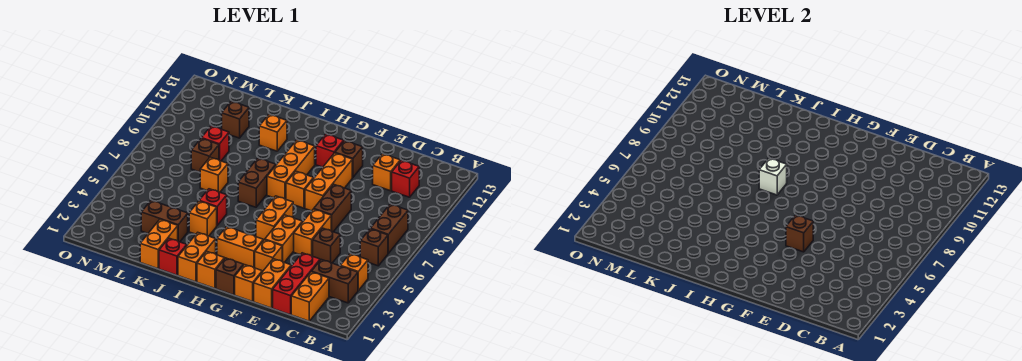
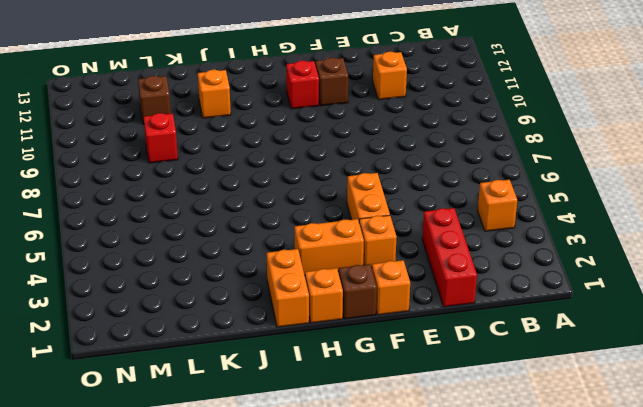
none -> brown brick B3:C3 level 1
none -> brown brick B6 level 1
none -> brown brick B7:B8 level 1
none -> orange brick C1:C2 level 1

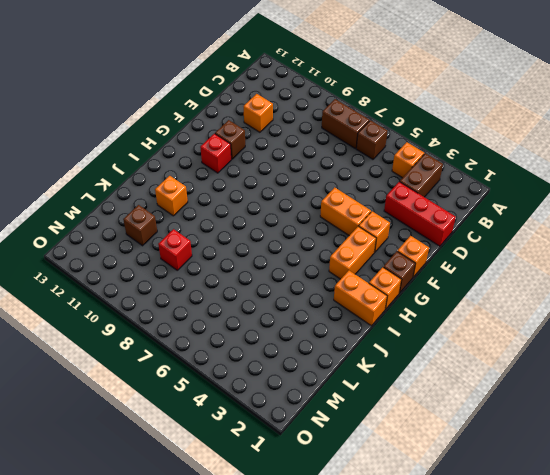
none -> orange brick C1:C2 level 1
none -> red brick C11 level 1
none -> brown brick D5 level 1
none -> orange brick E1:E2 level 1

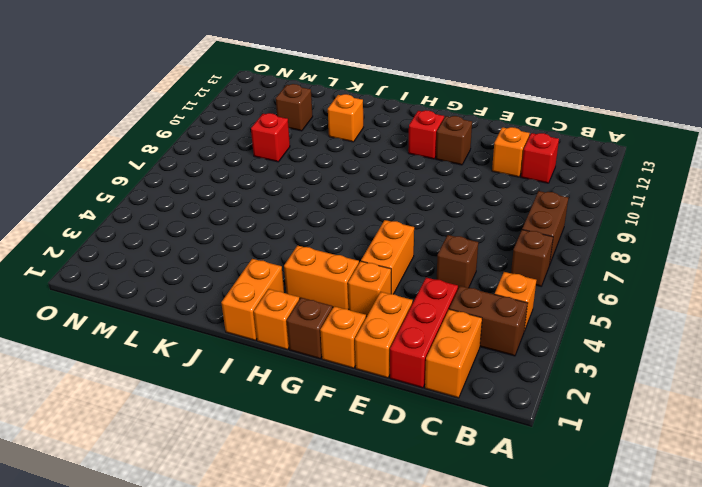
none -> orange brick E5:E6 level 1
none -> brown brick E7:E8 level 1
none -> orange brick F8:F10 level 1
none -> orange brick G5:G6 level 1

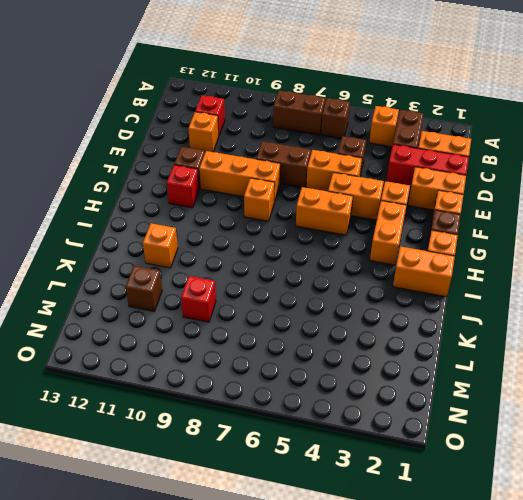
none -> orange brick H8:H10 level 1
none -> brown brick I7:I8 level 1
none -> red brick J1 level 1
none -> orange brick J4 level 1

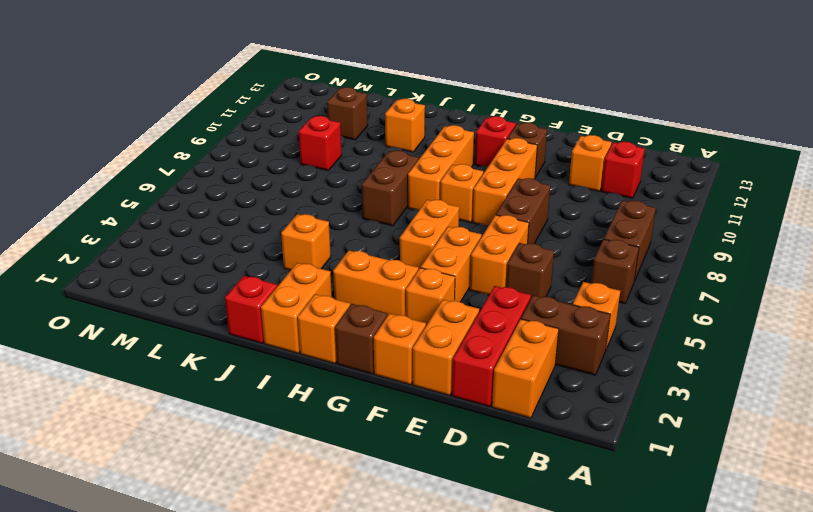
none -> red brick J5 level 1
none -> orange brick K1:K2 level 1
none -> brown brick K3:L3 level 1
none -> orange brick K7 level 1

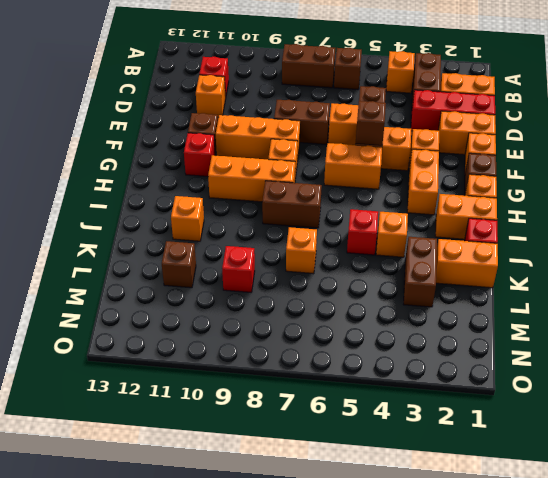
none -> brown brick L8 level 1
none -> white brick I8 level 2

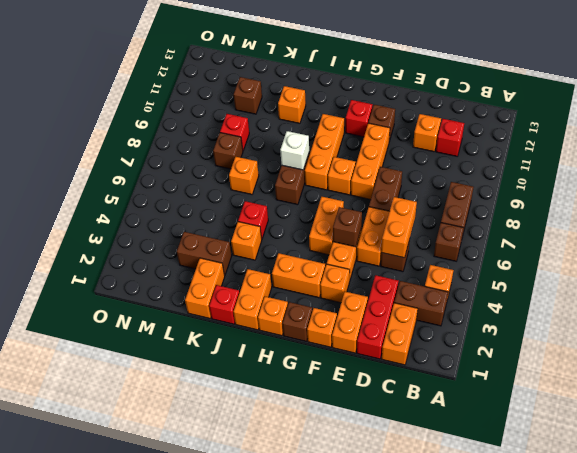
orange brick D5:D6 level 2 -> none

